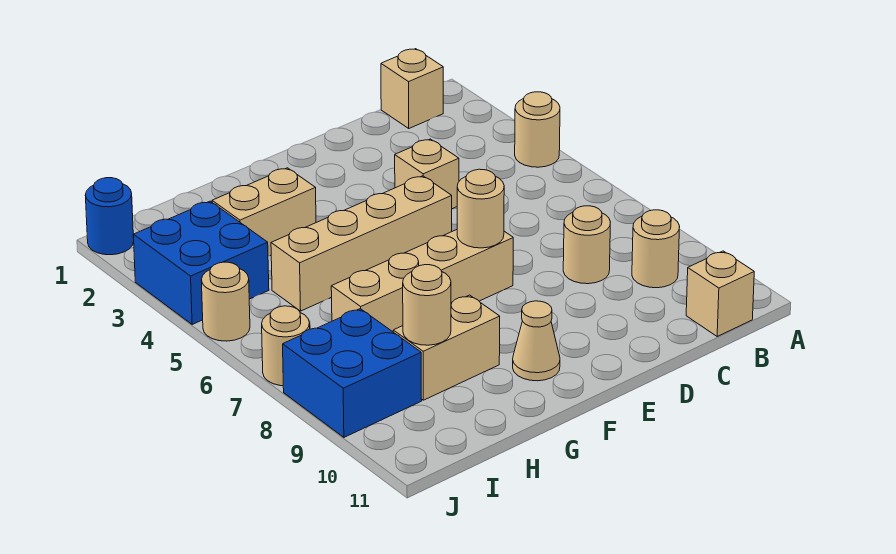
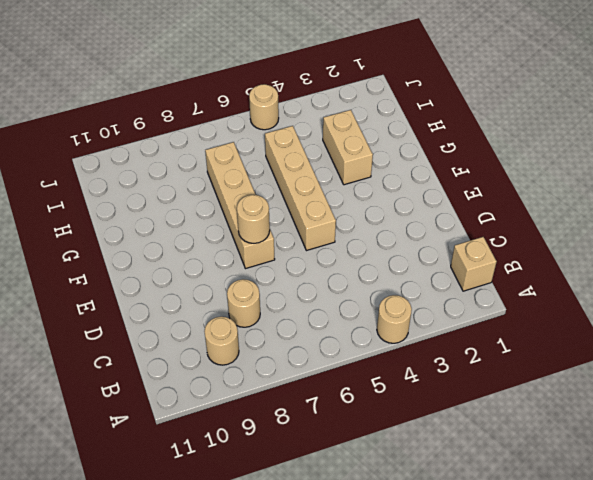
none -> tan brick B11 level 1
none -> tan brick D4 level 1
none -> tan cone F10 level 1

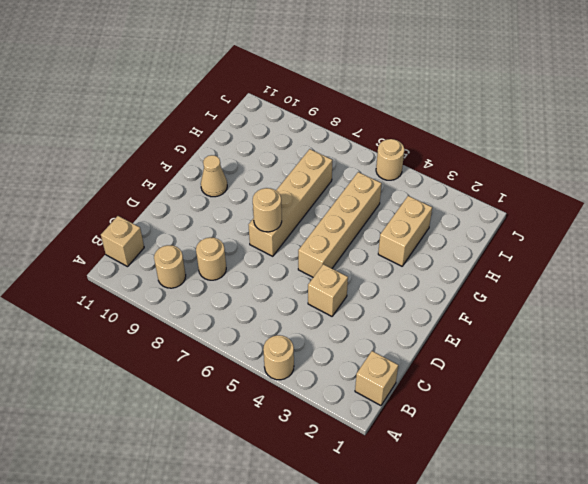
none -> tan brick G9:H9 level 1
none -> blue brick I3:J4 level 1
none -> blue brick I8:J9 level 1

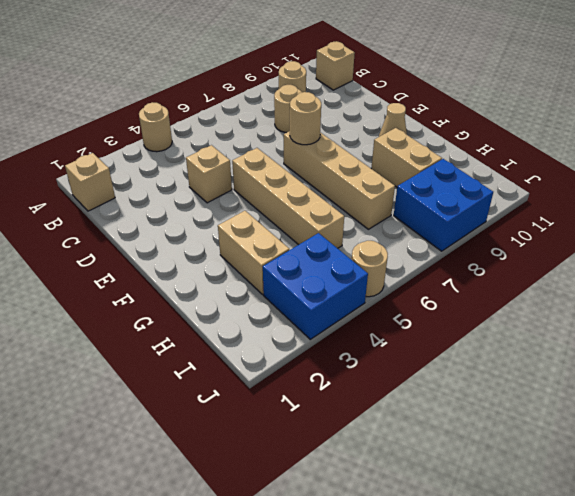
none -> blue round brick J1 level 1
none -> tan round brick J7 level 1
none -> tan round brick H9 level 2

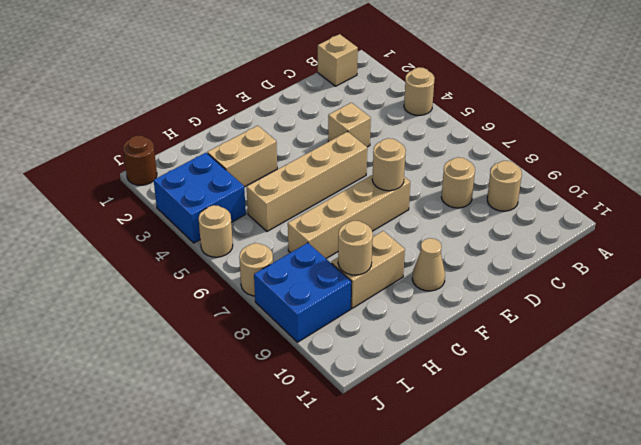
brown round brick J1 level 1 -> blue round brick J1 level 1
none -> tan brick B11 level 1

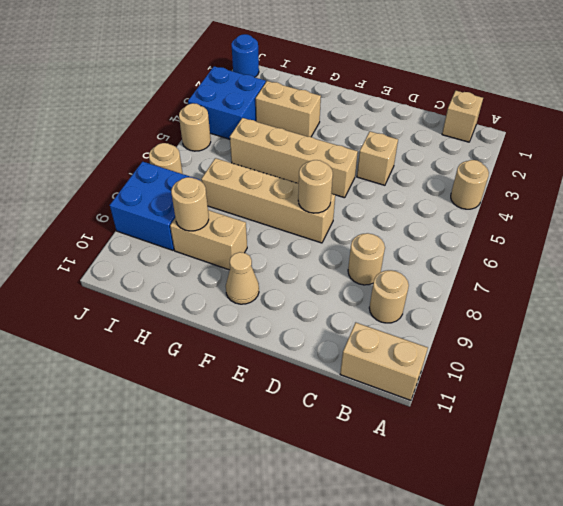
tan brick A11:B11 level 1 -> tan brick B11 level 1

